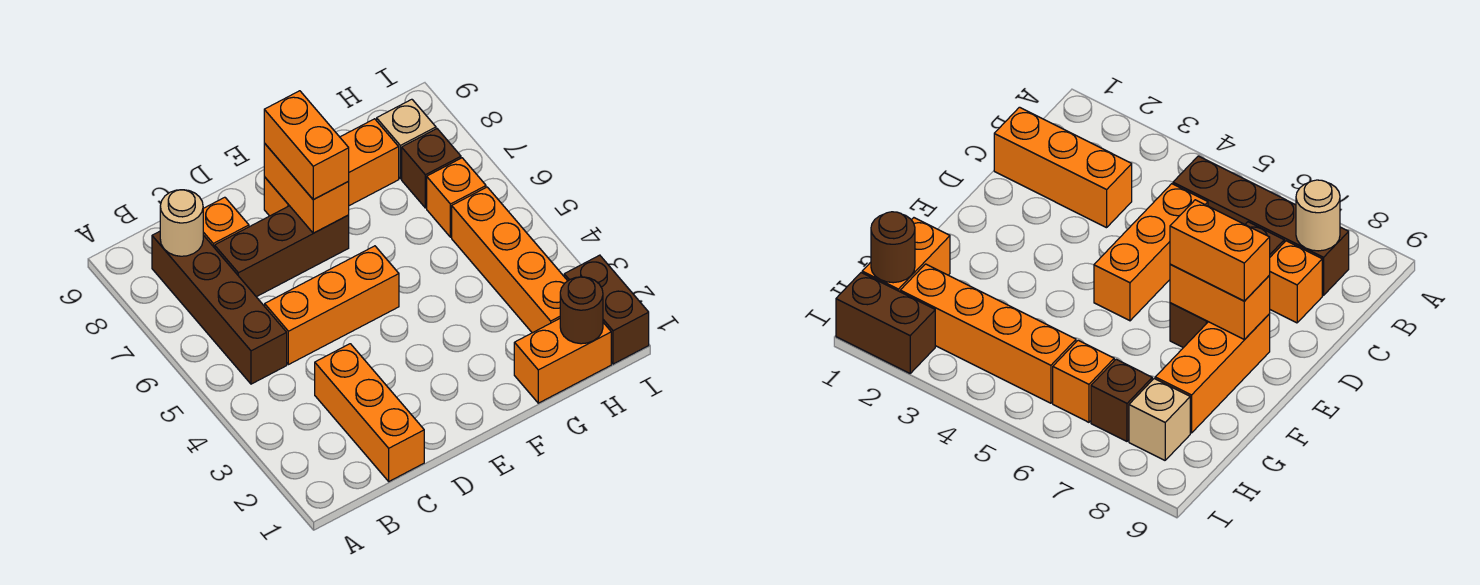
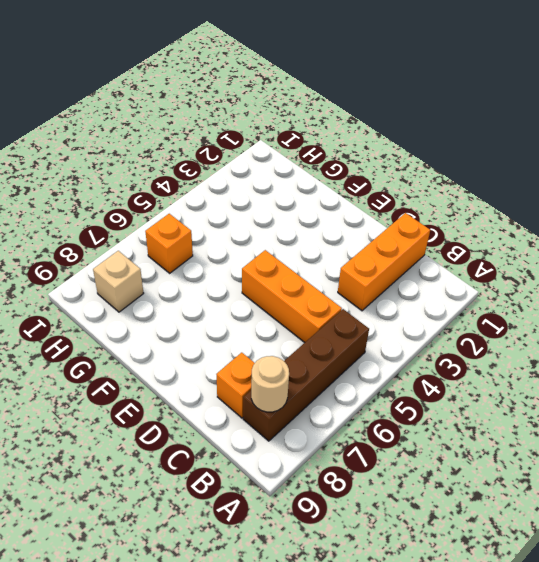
none -> brown brick C7:E7 level 1
none -> orange brick E8:G8 level 1
none -> orange brick G1:H1 level 1

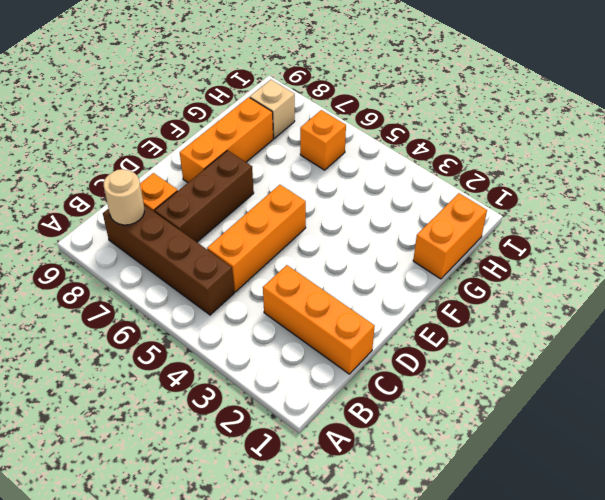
none -> orange brick H2:H5 level 1
none -> brown brick H7 level 1
none -> brown brick I1:I2 level 1

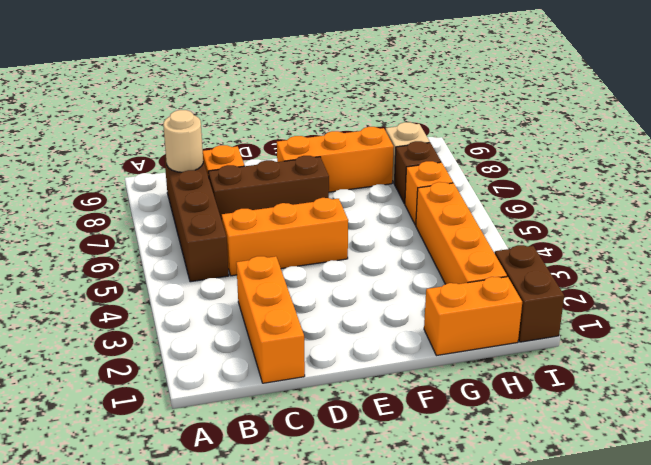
none -> orange brick E7:E8 level 2
none -> brown round brick H1 level 2
none -> orange brick E7:E8 level 3

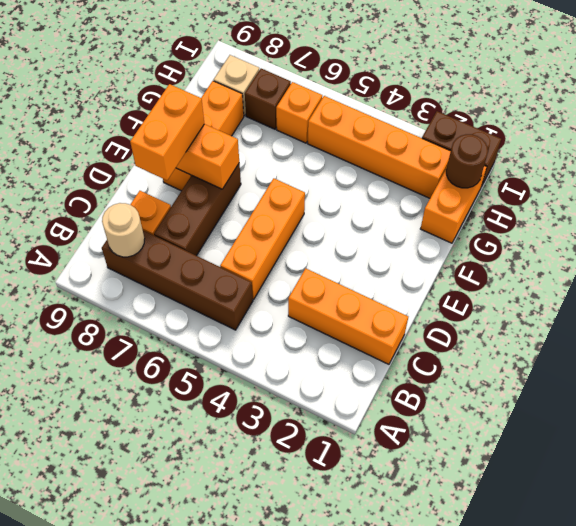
orange brick D8:E8 level 3 -> orange brick E7:E8 level 3

